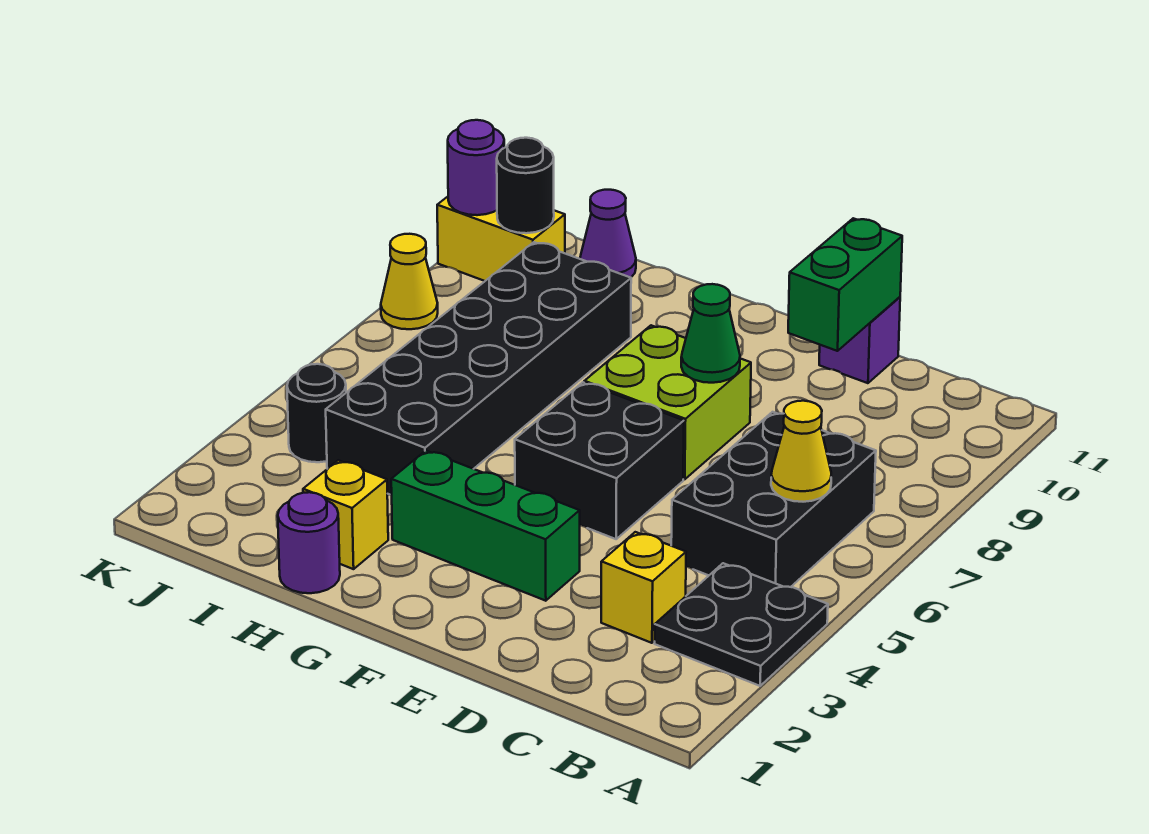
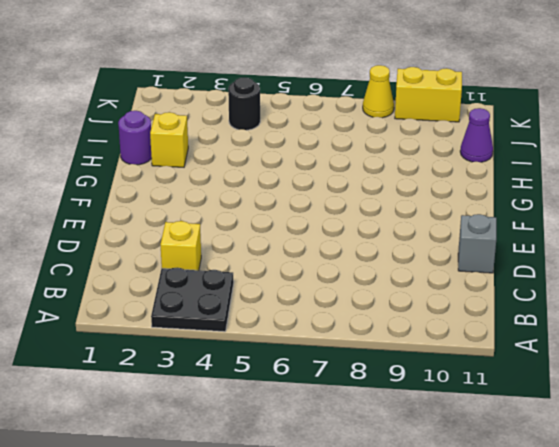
grey brick D11 level 1 -> purple brick D11 level 1
yellow brick K9:K10 level 1 -> yellow brick J10:K10 level 1
none -> black brick B5:C7 level 1
none -> green brick E3:G3 level 1
none -> black brick E5:F6 level 1

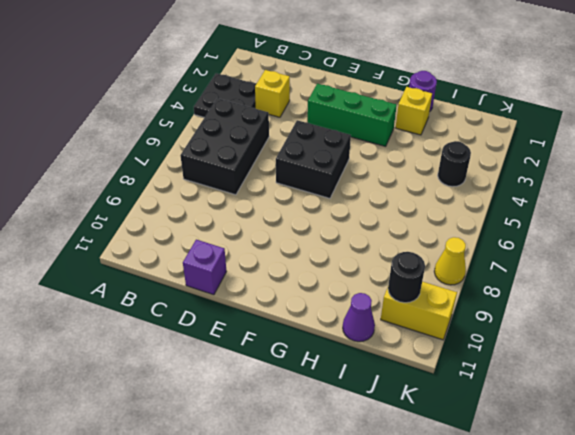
none -> lime brick E7:F8 level 1
none -> black brick H4:I9 level 1
none -> yellow cone B6 level 2

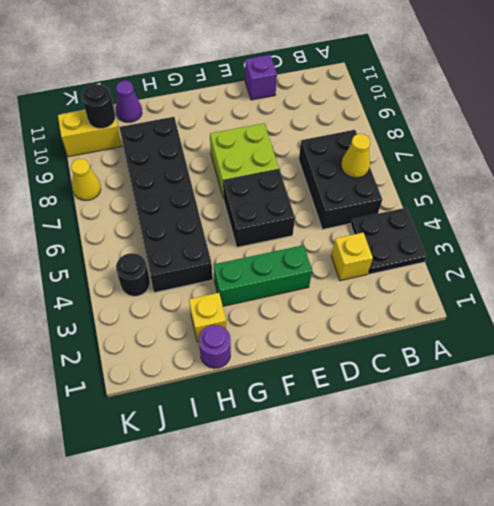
none -> green brick D10:D11 level 2
none -> green cone E8 level 2
none -> purple round brick K10 level 2

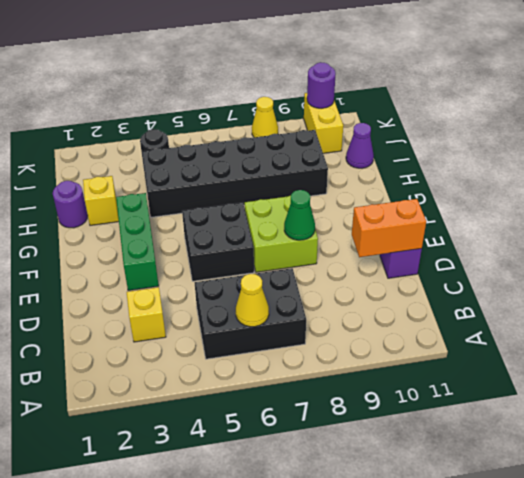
orange brick D10:D11 level 2 -> green brick D10:D11 level 2
none -> black plate A3:B4 level 1
none -> black round brick J10 level 2

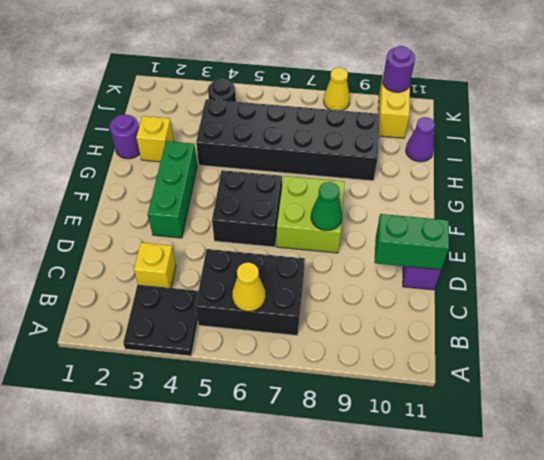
none -> black round brick J10 level 2

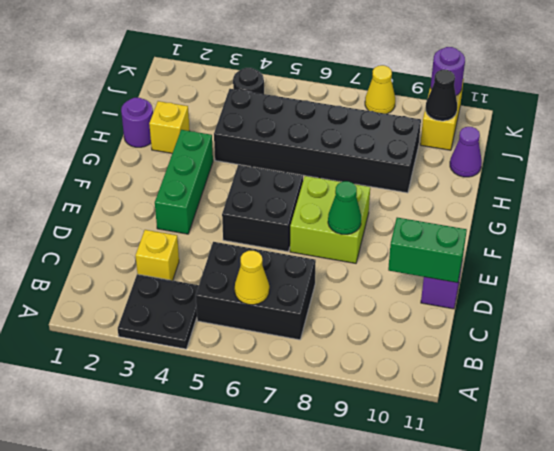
black cone J10 level 2 -> black round brick J10 level 2

